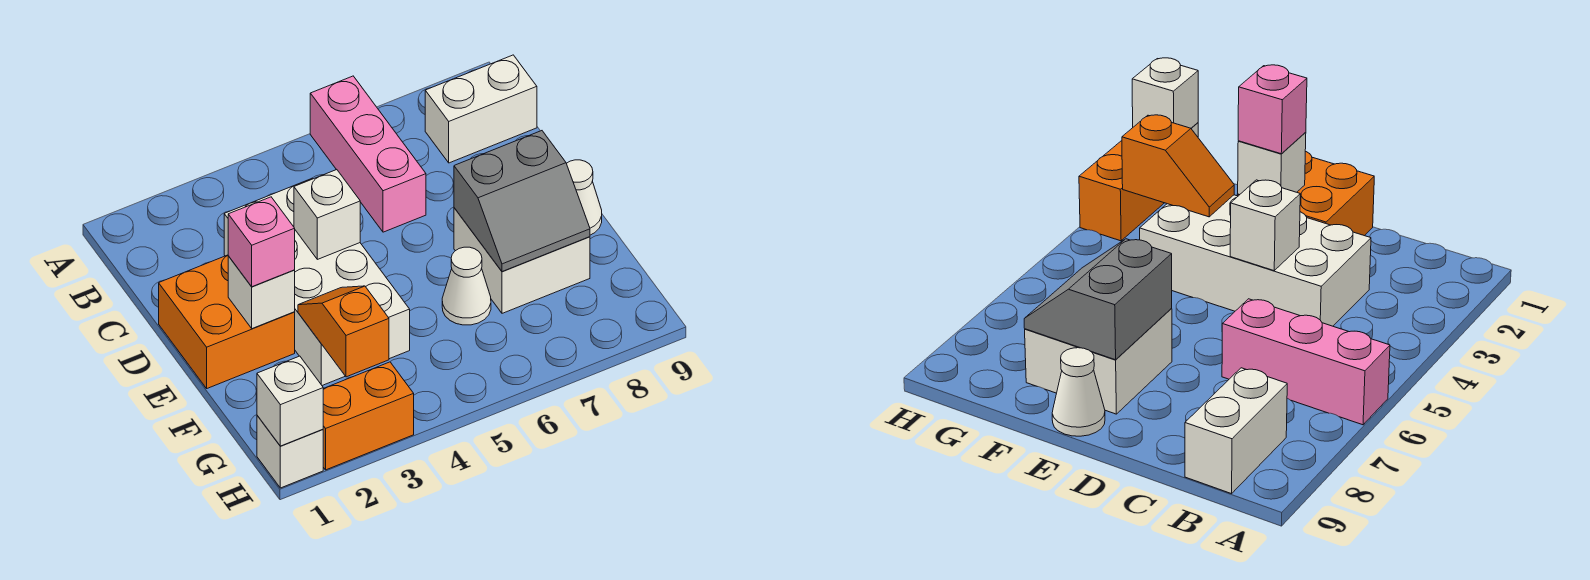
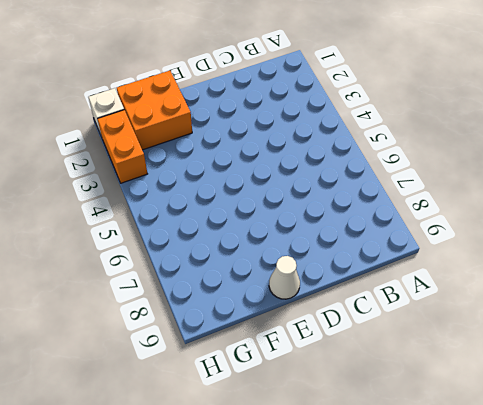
orange brick F1:G2 level 1 -> orange brick D1:E2 level 1
none -> pink brick A6:C6 level 1
none -> white brick B8:B9 level 1
none -> white brick C3:F4 level 1

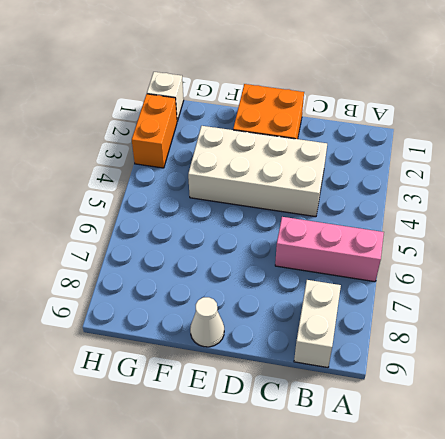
none -> white brick E7:F8 level 1
none -> white cone F6 level 1
none -> white brick D4 level 2

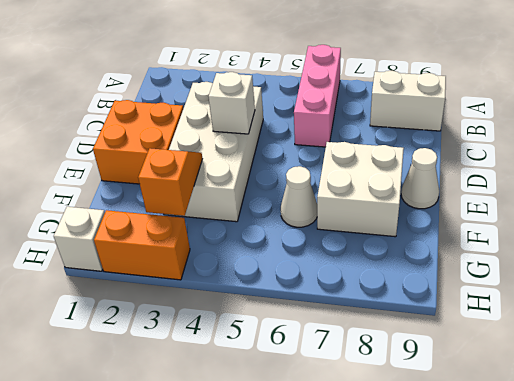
none -> white brick E2 level 2
none -> grey slope E7:F8 level 2 top E
none -> white brick H1 level 2

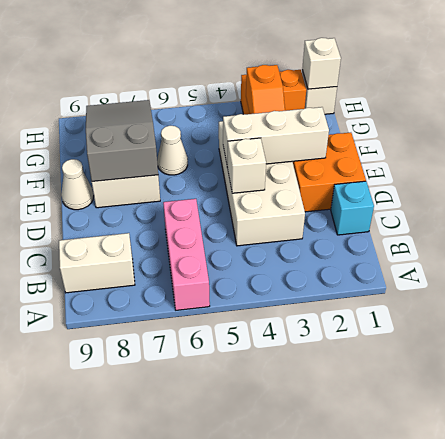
cyan brick C1 level 1 -> none
white brick E2:E4 level 2 -> white brick E2 level 2
grey slope E7:G8 level 2 top E -> grey slope E7:F8 level 2 top E
none -> pink brick E2 level 3

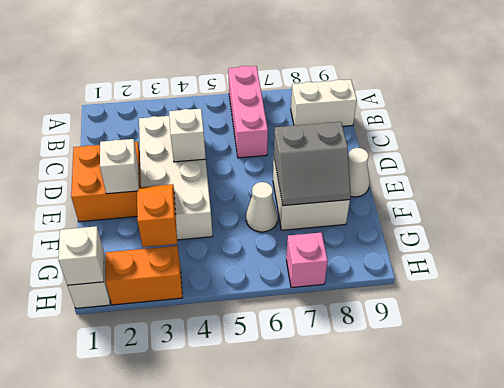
pink brick H7 level 1 -> pink brick E2 level 3

